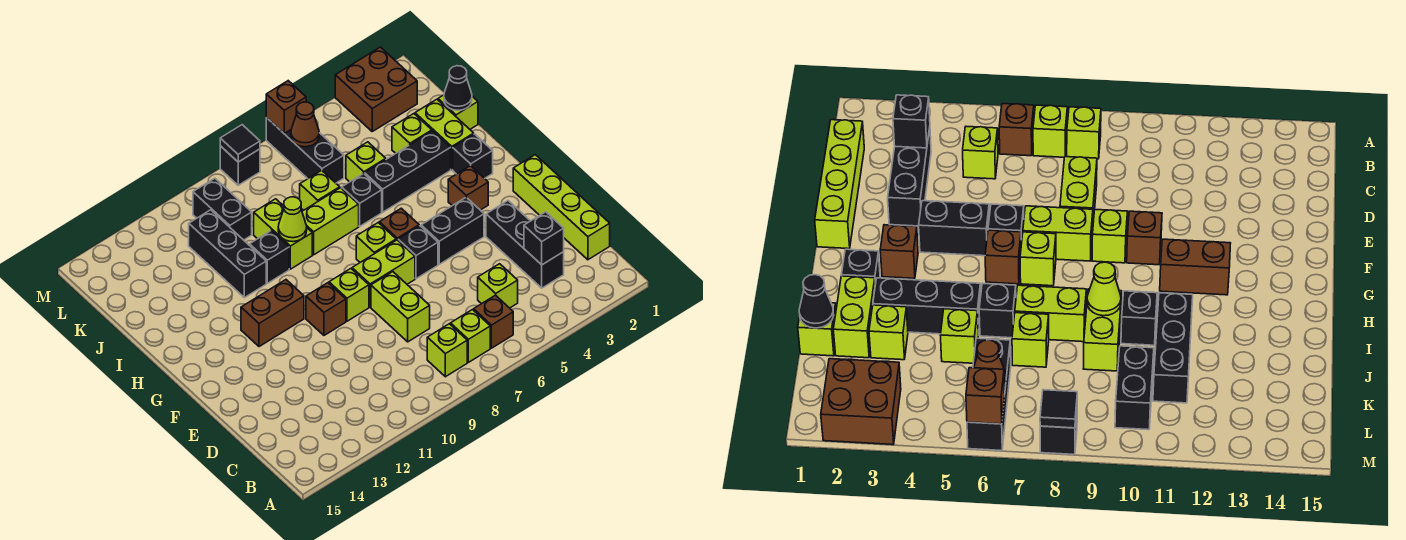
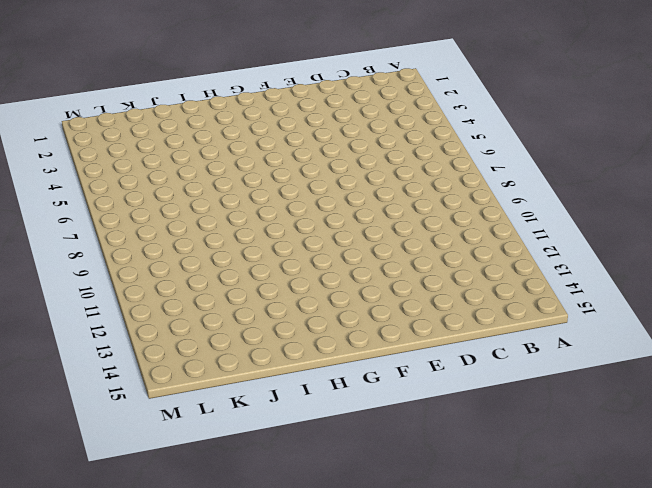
none -> brown brick B6 level 1
none -> lime brick B7 level 1
none -> lime brick B8 level 1
none -> lime brick C1:F1 level 1

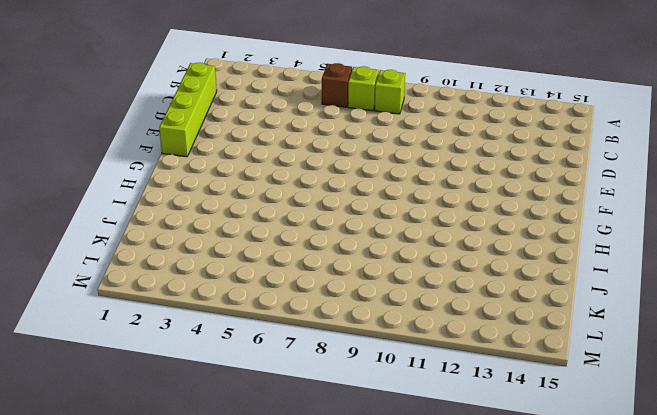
none -> black brick C3:E3 level 1
none -> lime brick C5 level 1
none -> lime brick D8:E8 level 1
none -> black brick F4:F5 level 1

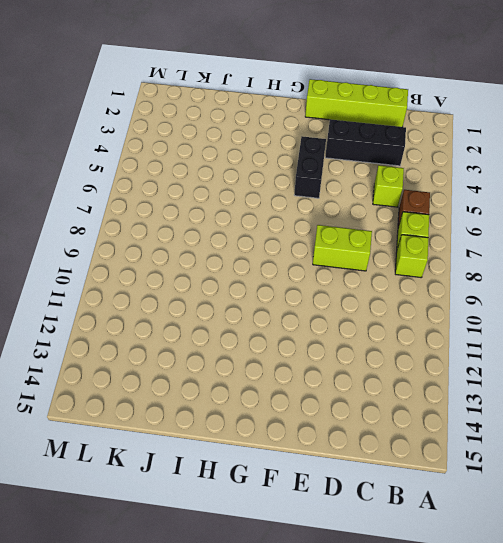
none -> black brick F6 level 1
none -> lime brick F7:F8 level 1
none -> lime brick F9 level 1
none -> brown brick F10 level 1

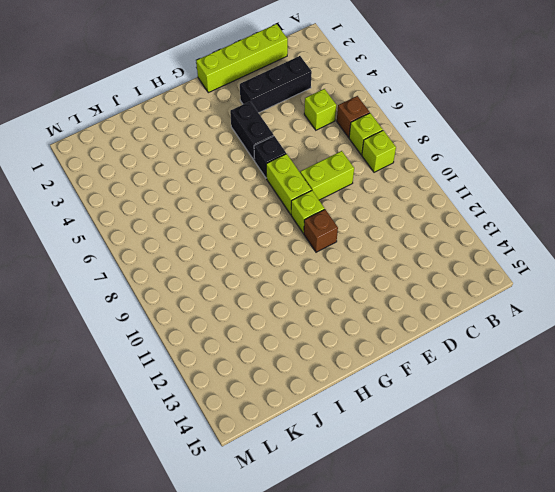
none -> brown brick G3 level 1
none -> brown brick G6 level 1
none -> lime brick G7 level 1
none -> brown brick G11:G12 level 1

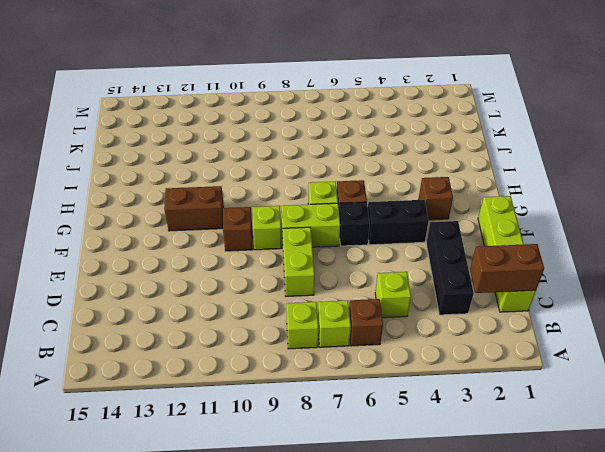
brown brick C1:C2 level 2 -> none
none -> black brick H2 level 1
none -> lime brick I2:J2 level 1
none -> black brick I3:I5 level 1
none -> black brick I6 level 1

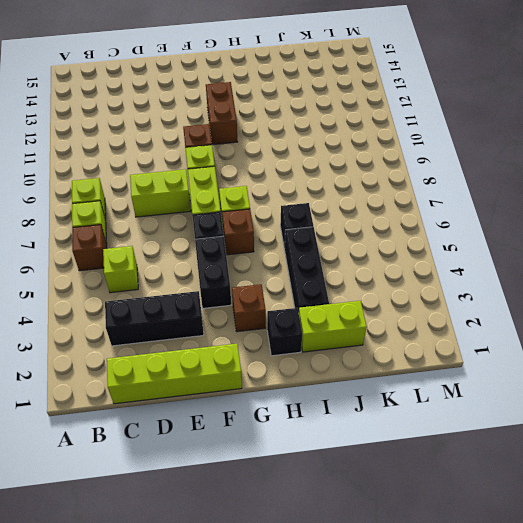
none -> lime brick I7:I8 level 1
none -> lime brick I9:J9 level 1
none -> black brick I10 level 1
none -> black brick I11:K11 level 1

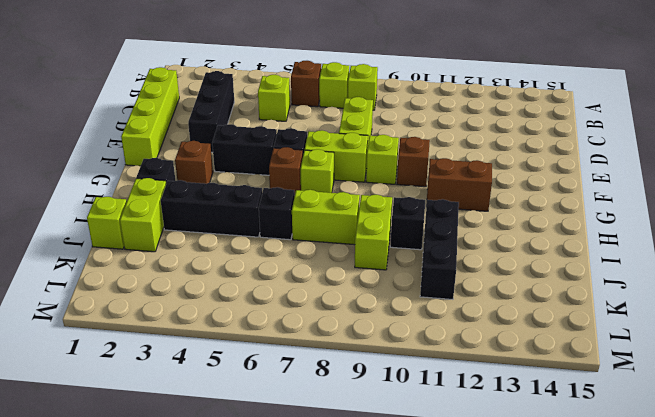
none -> lime brick J3 level 1
none -> lime brick J5 level 1
none -> lime brick J7 level 1
none -> black brick K6:M6 level 1

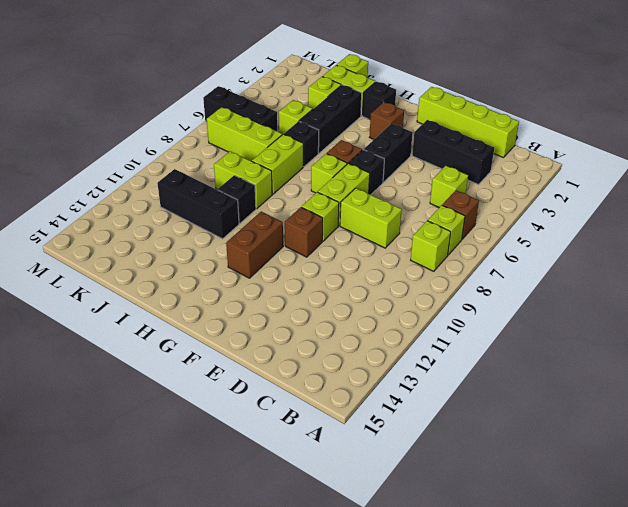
lime brick J7:L7 level 1 -> lime brick J7 level 1
none -> black brick K10:L10 level 1
none -> brown brick L2:M3 level 1
none -> black brick M8 level 1
none -> black brick C3 level 2

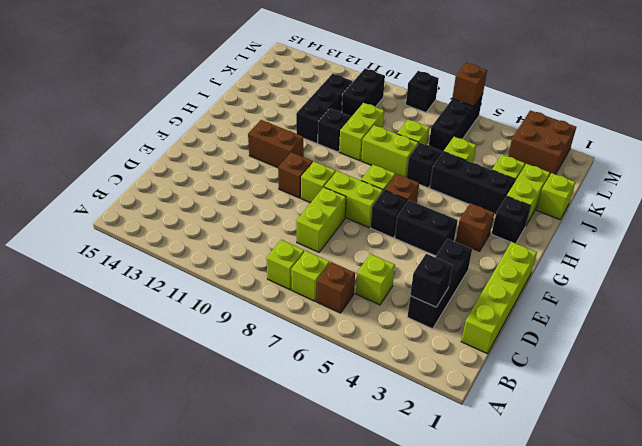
none -> lime cone I9 level 2
none -> black cone J1 level 2
none -> brown cone L6 level 2
none -> black tile M8 level 2

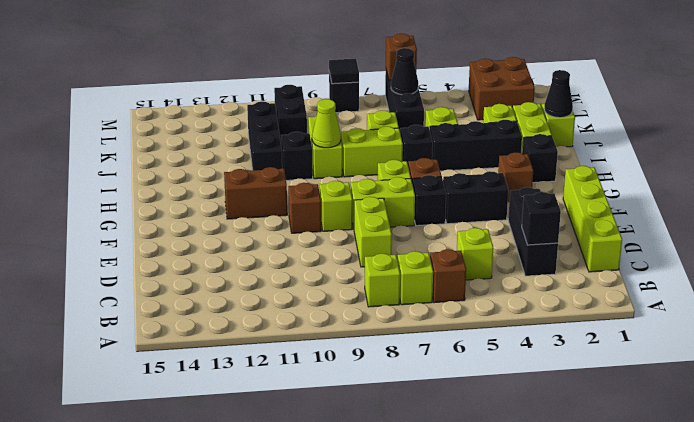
black cone L6 level 2 -> brown cone L6 level 2

